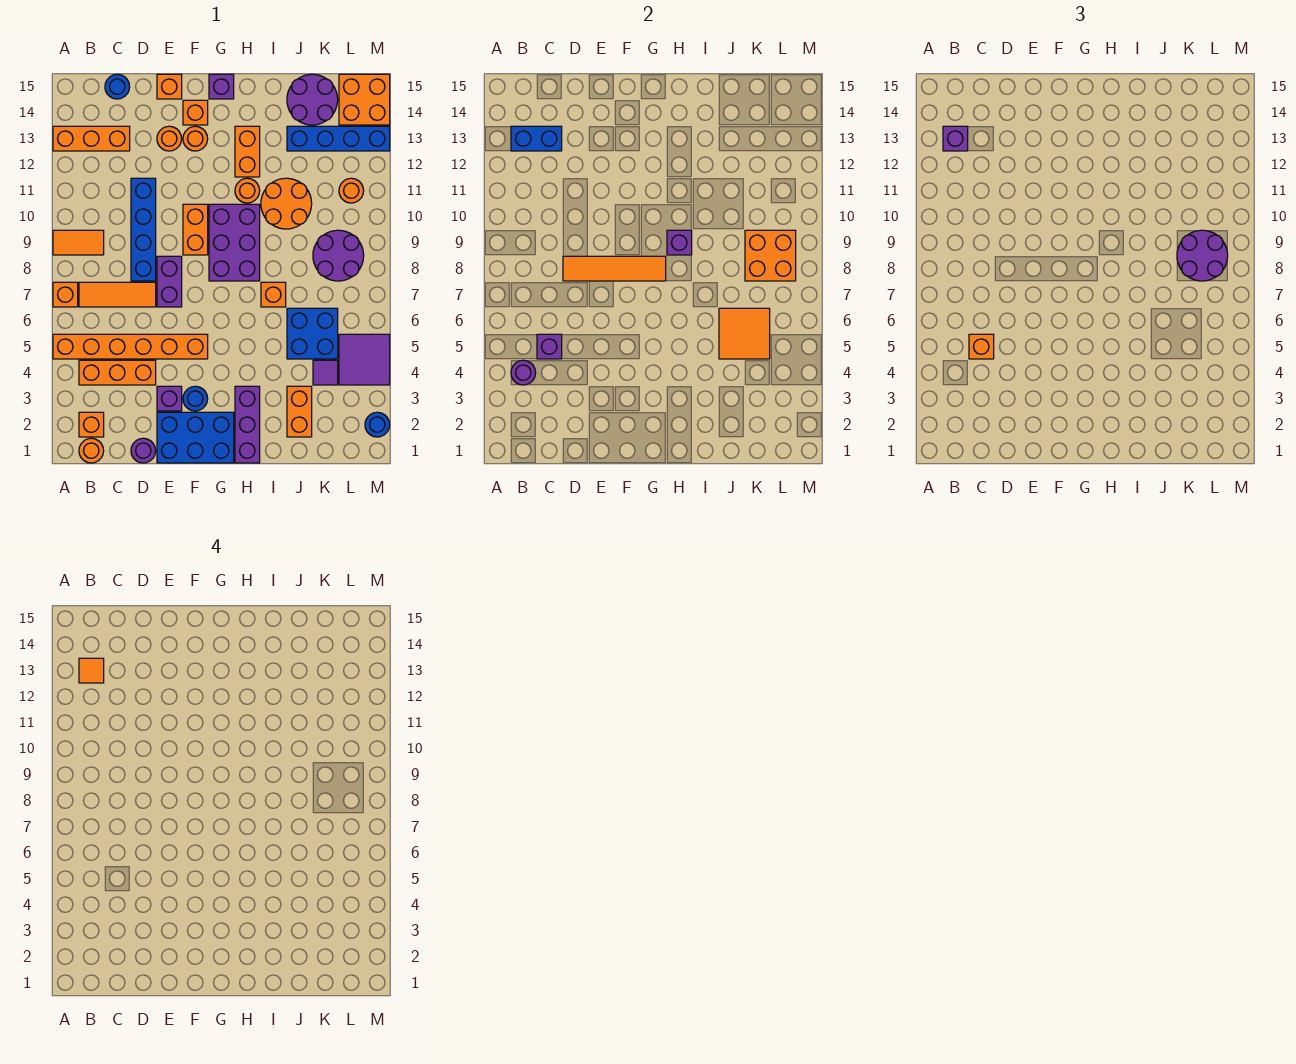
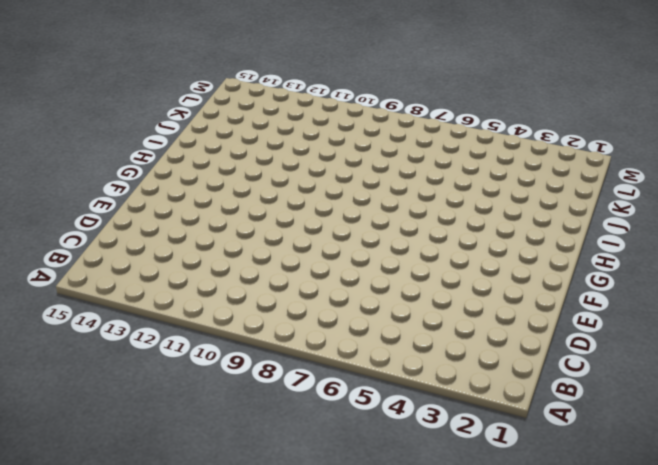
none -> orange brick A5:F5 level 1
none -> orange brick A7 level 1
none -> orange tile A9:B9 level 1
none -> orange brick A13:C13 level 1

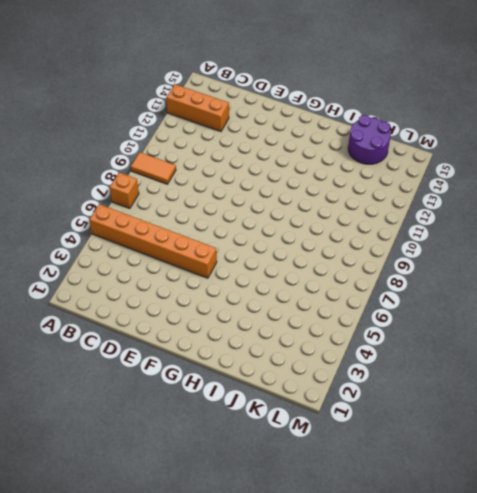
none -> orange round brick B1 level 1
none -> orange brick B2 level 1
none -> orange brick B4:D4 level 1
none -> orange tile B7:D7 level 1

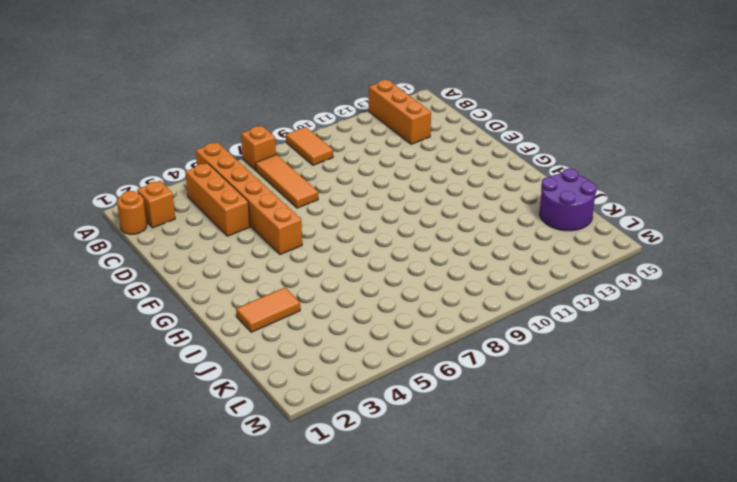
orange tile I2:I3 level 1 -> none
none -> blue round brick C15 level 1
none -> purple round brick D1 level 1
none -> blue brick D8:D11 level 1
none -> blue brick E1:G2 level 1

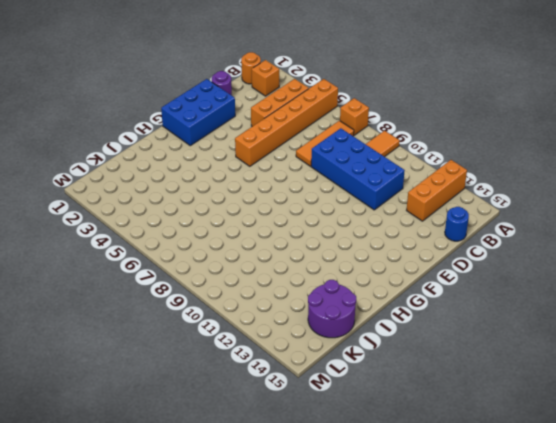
blue brick C8:D11 level 1 -> blue brick D8:D11 level 1
none -> purple brick E3 level 1
none -> purple brick E7:E8 level 1
none -> orange round brick E13 level 1
none -> orange brick E15 level 1

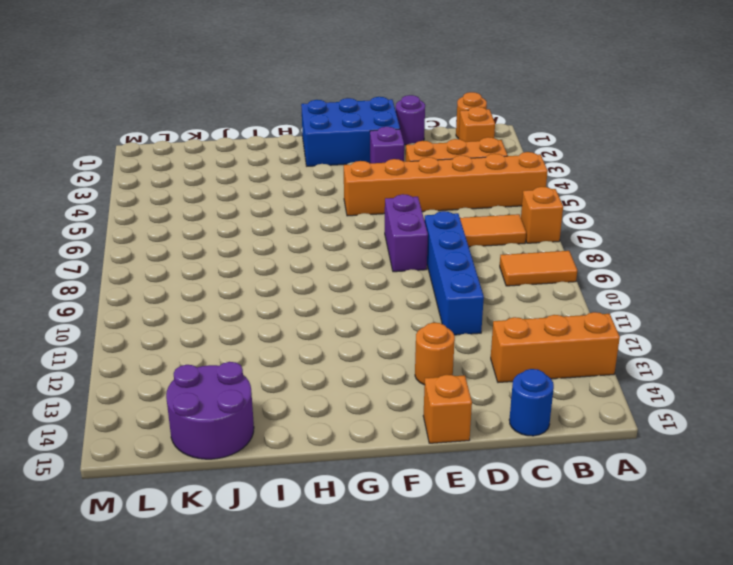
none -> blue round brick F3 level 1
none -> orange brick F9:F10 level 1
none -> orange round brick F13 level 1
none -> orange brick F14 level 1

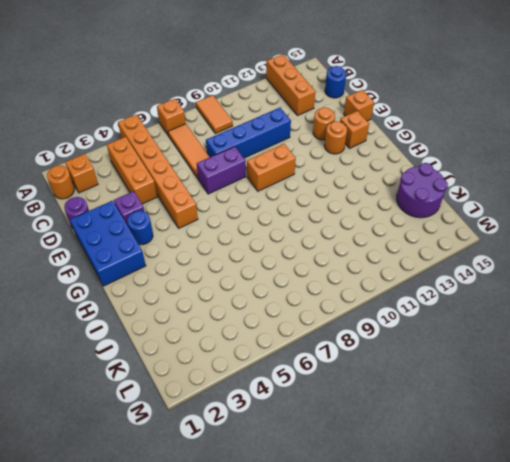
none -> purple brick G8:H10 level 1
none -> purple brick G15 level 1
none -> purple brick H1:H3 level 1
none -> orange round brick H11 level 1

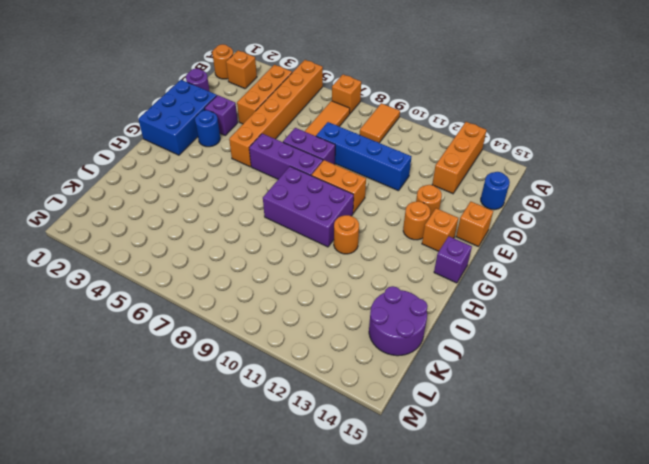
purple brick F6:F8 level 1 -> purple brick H1:H3 level 1
none -> orange brick H12:H13 level 1
none -> orange brick I7 level 1
none -> orange round brick I10:J11 level 1
none -> orange brick J2:J3 level 1

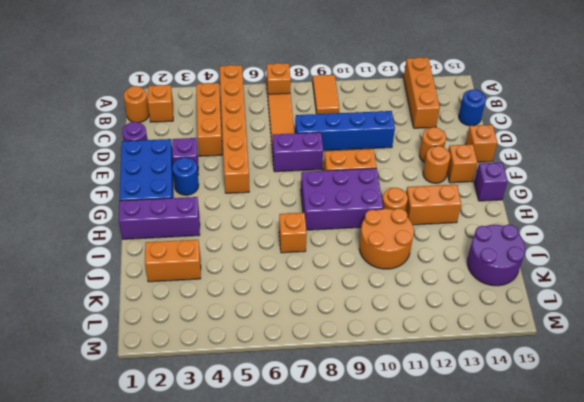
none -> blue brick J5:K6 level 1
none -> blue brick J13:M13 level 1
none -> purple tile K4 level 1
none -> purple round brick K8:L9 level 1

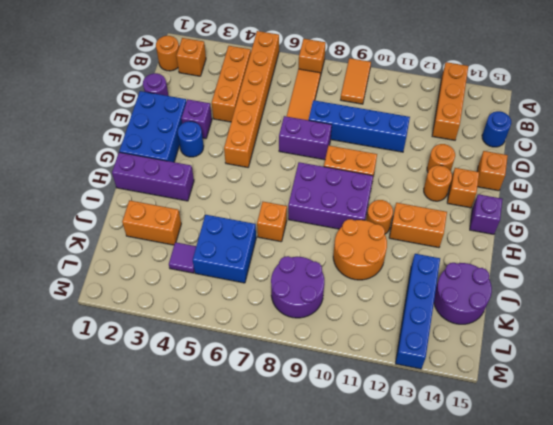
none -> purple tile L4:M5 level 1
none -> orange round brick L11 level 1
none -> orange brick L14:M15 level 1
none -> blue round brick M2 level 1

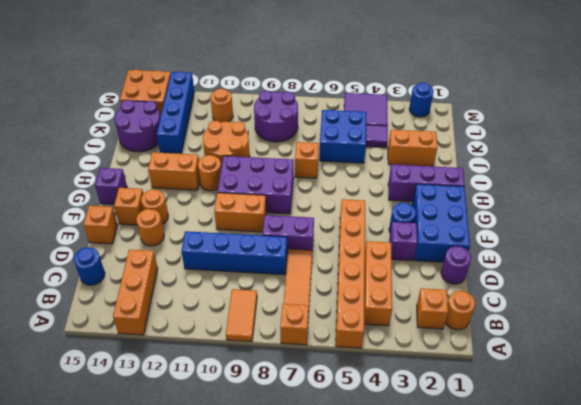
none -> purple round brick B4 level 2
none -> blue brick B13:C13 level 2
none -> purple brick C5 level 2
none -> orange tile D8:G8 level 2

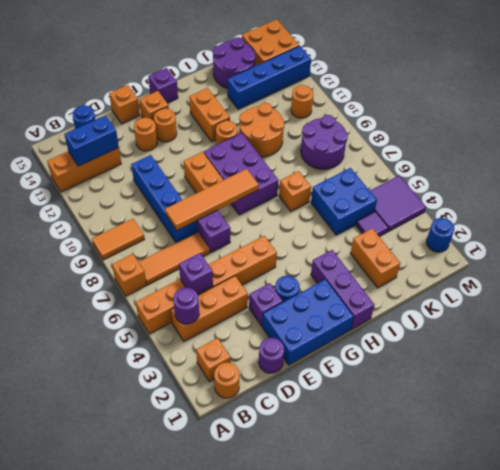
none -> purple brick H9 level 2
none -> orange tile J5:K6 level 2
none -> orange brick K8:L9 level 2
none -> purple brick B13 level 3

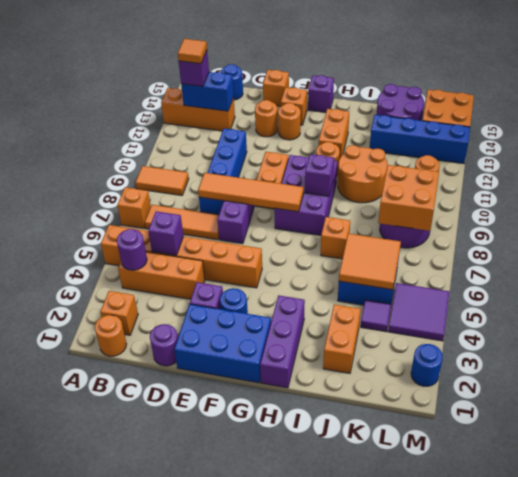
none -> orange brick C5 level 3
none -> purple round brick K8:L9 level 3

